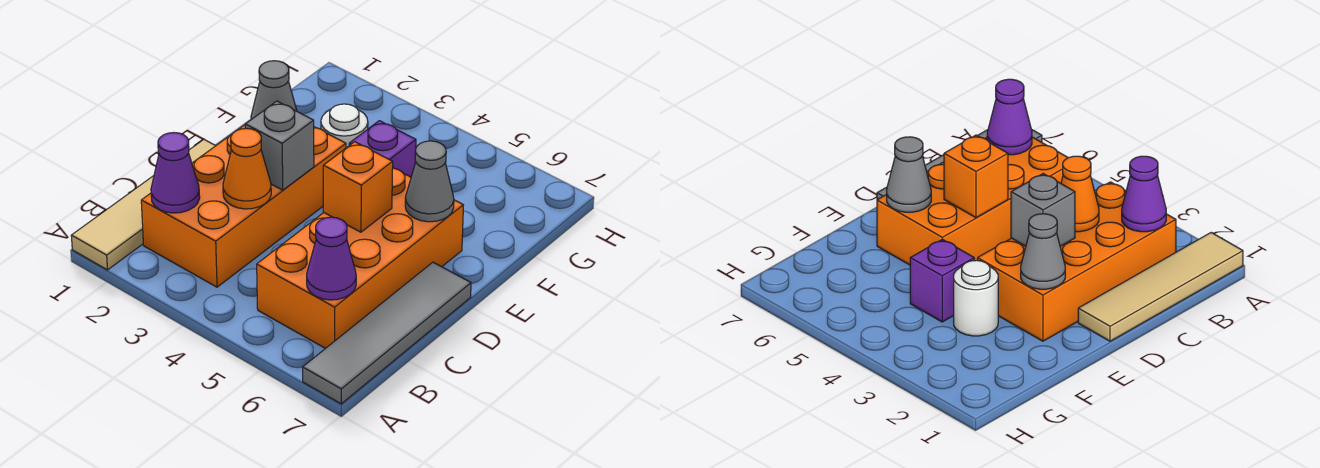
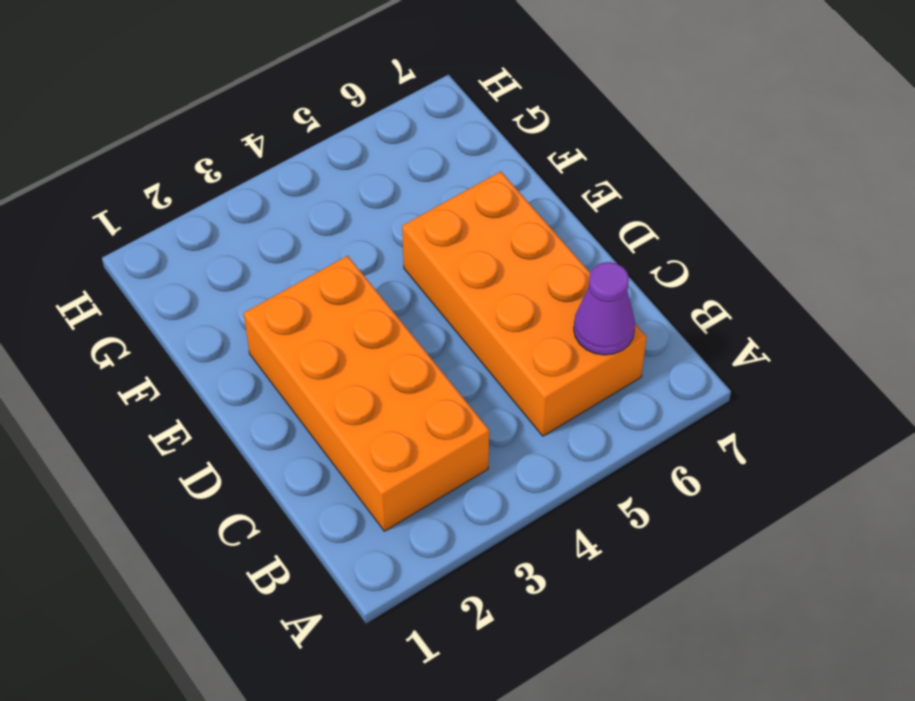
none -> tan tile A1:D1 level 1
none -> grey tile A7:D7 level 1
none -> white round brick F3 level 1

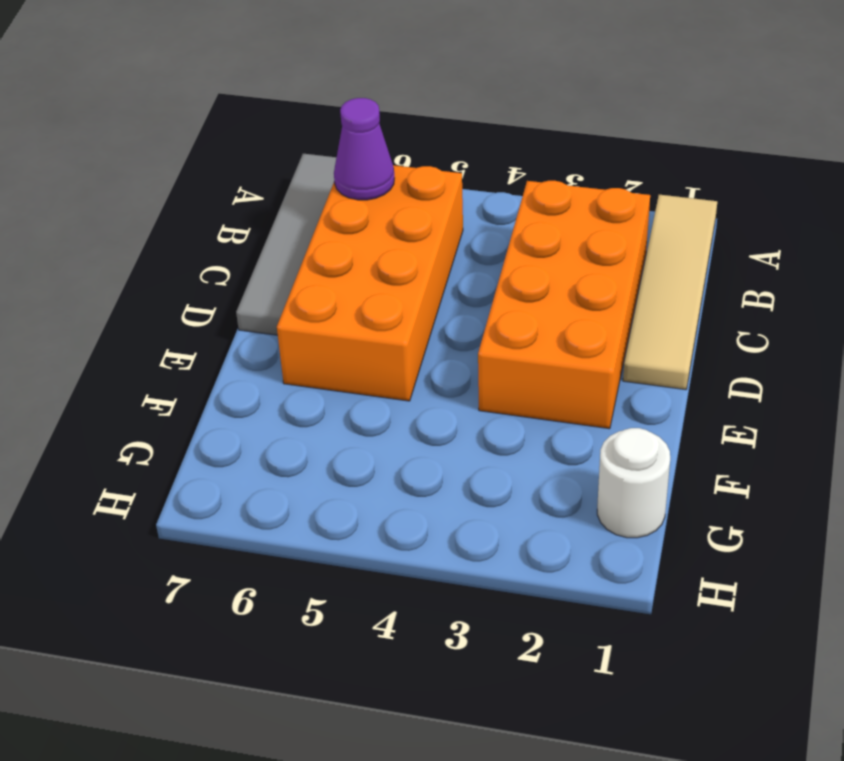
white round brick G1 level 1 -> white round brick F3 level 1
none -> purple brick F4 level 1
none -> purple cone B2 level 2
none -> orange cone C3 level 2

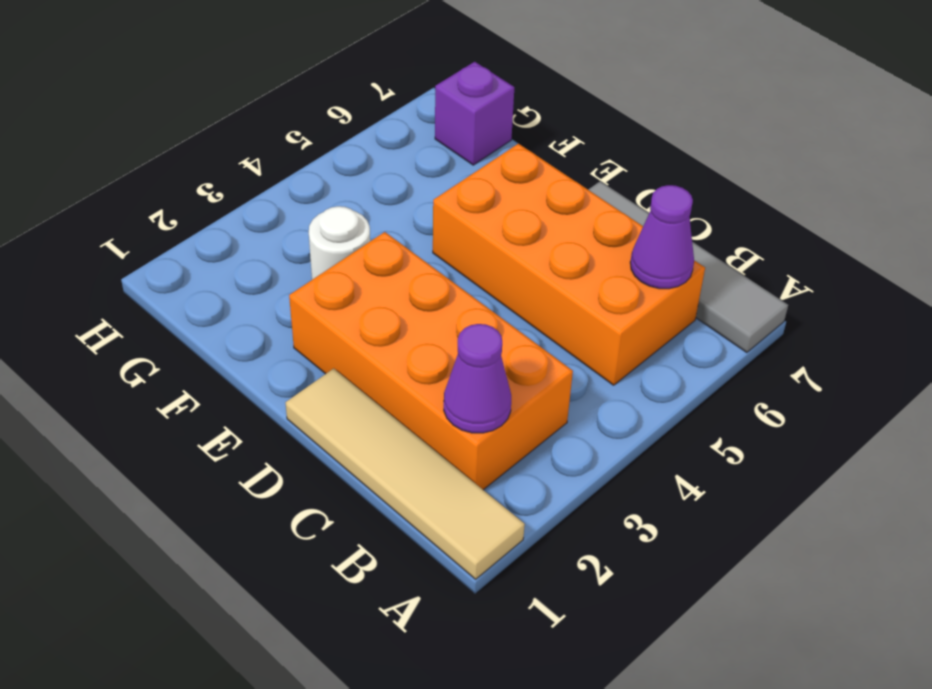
purple brick G7 level 1 -> purple brick F4 level 1
none -> orange cone C3 level 2
none -> grey brick D3 level 2
none -> orange brick D5 level 2

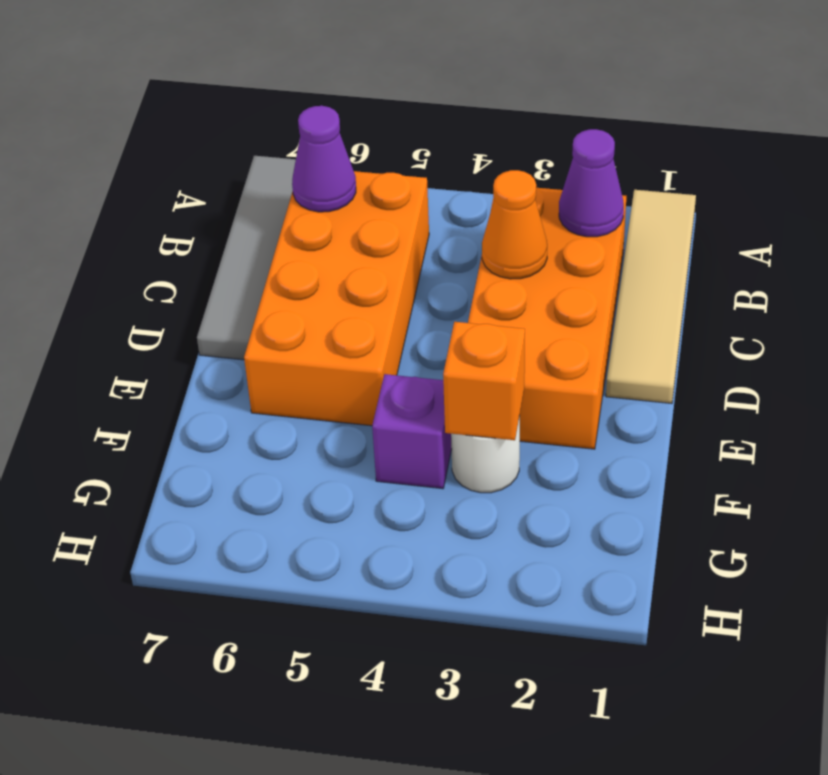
orange brick F3 level 2 -> orange brick D5 level 2
none -> grey brick D3 level 2
none -> grey cone E2 level 2
none -> grey cone E6 level 2

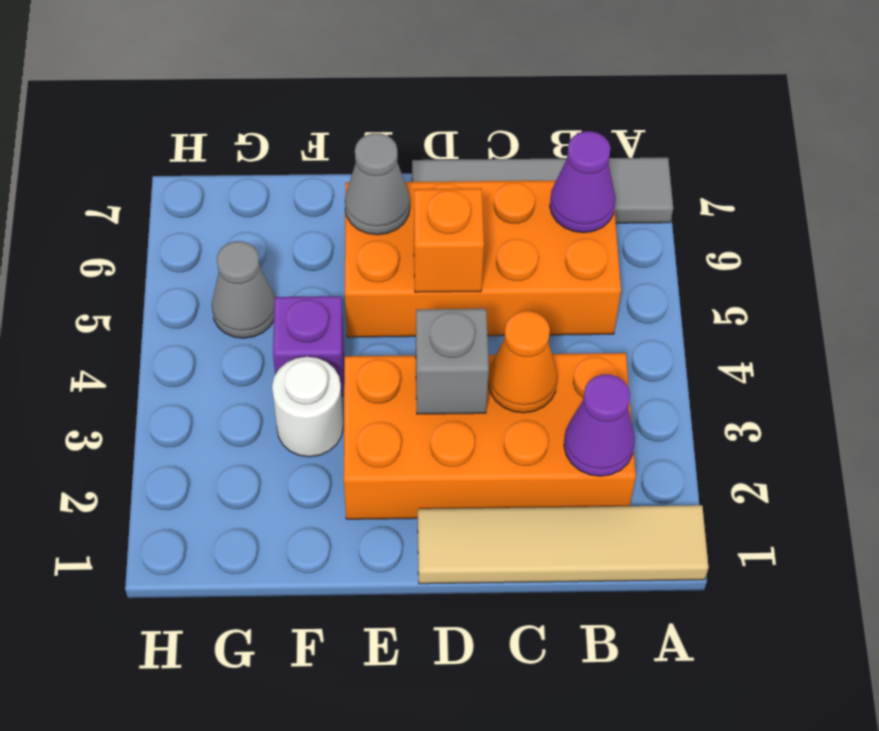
grey cone G5 level 1 -> grey cone E2 level 2

